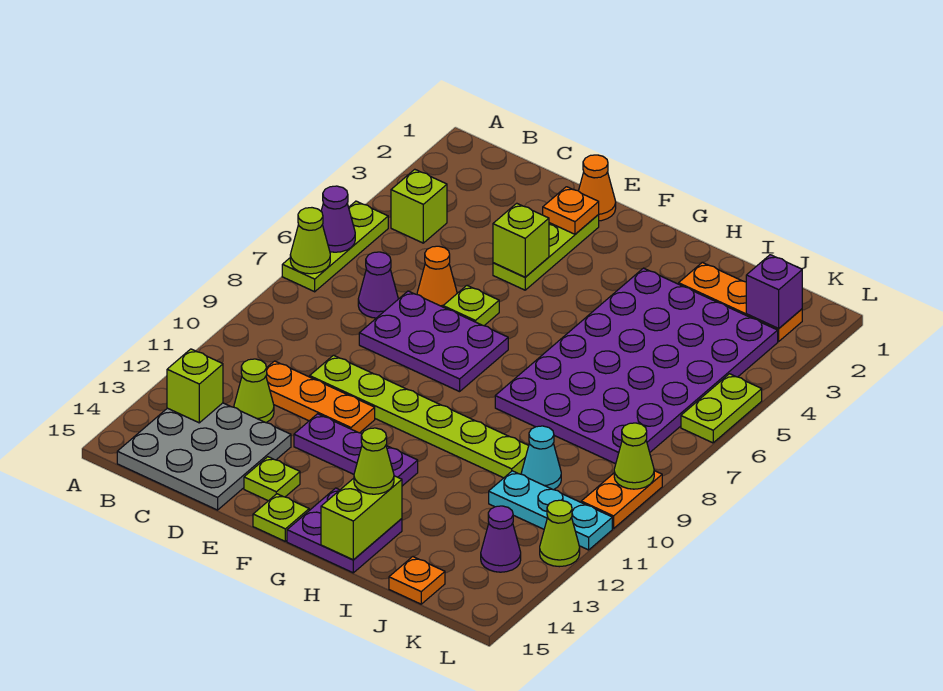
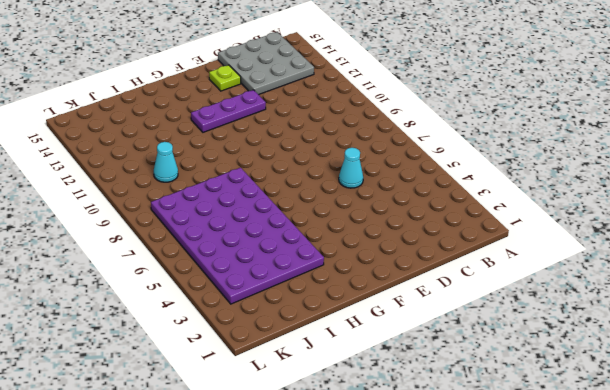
cyan cone D6 level 1 -> orange cone D6 level 1
none -> lime plate A5:A7 level 1
none -> lime brick B4 level 1
none -> purple cone C7 level 1
none -> orange plate C11:E11 level 1

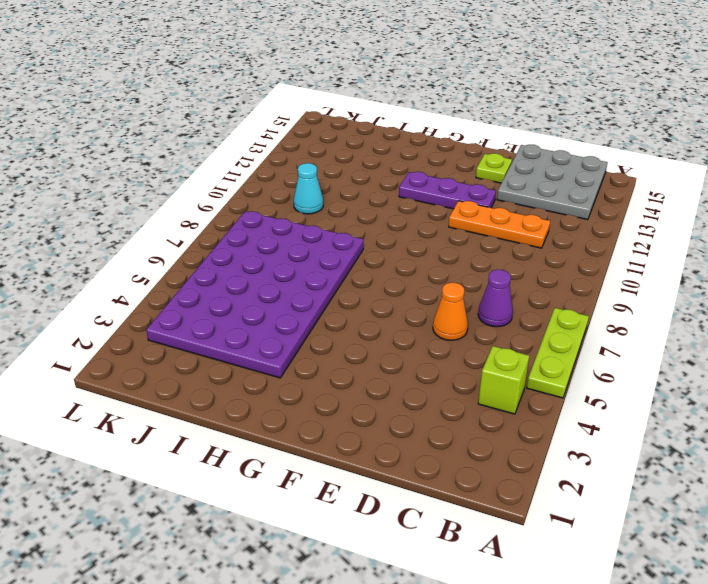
none -> lime cone C12 level 1
none -> purple plate D7:F8 level 1
none -> lime plate D10:I10 level 1
none -> orange cone E1 level 1

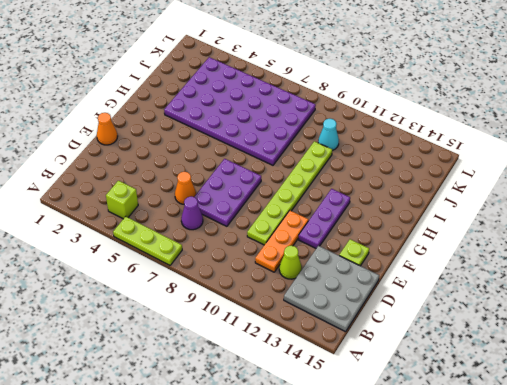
none -> lime plate E2:E4 level 1
none -> lime plate E6 level 1
none -> lime plate F15 level 1
none -> purple plate G14:H15 level 1

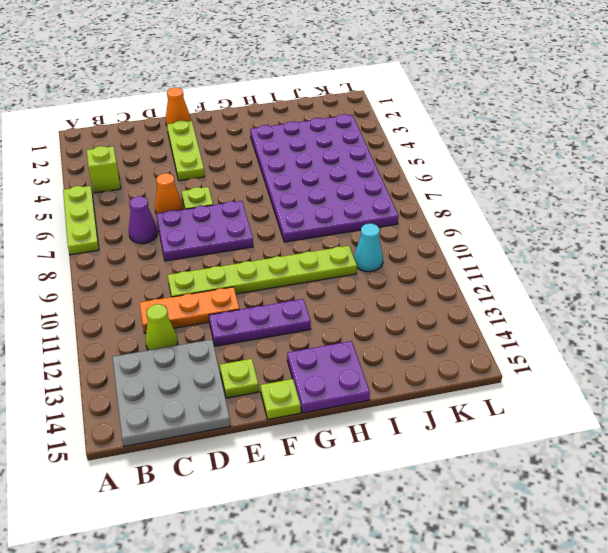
none -> orange plate I2:K2 level 1
none -> cyan plate J11:L11 level 1
none -> orange plate J15 level 1
none -> purple cone K13 level 1

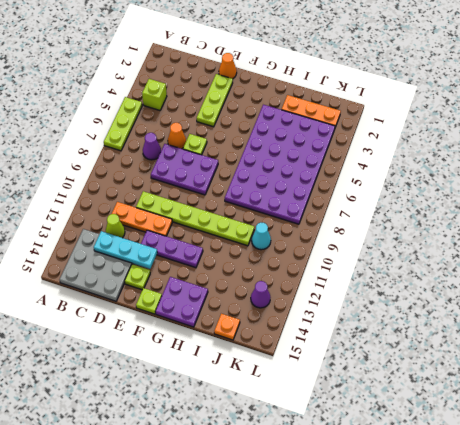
cyan plate C13:E13 level 2 -> cyan plate J11:L11 level 1
none -> lime plate L5:L6 level 1
none -> orange plate L9:L10 level 1
none -> lime cone L12 level 1
none -> purple cone A6 level 2

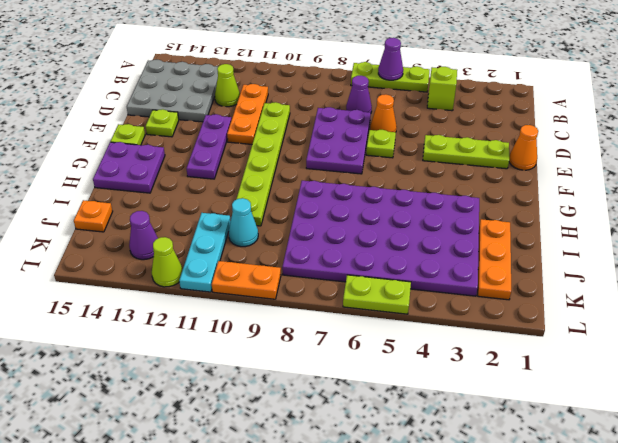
none -> lime cone A7 level 2
none -> lime brick B13 level 2
none -> orange plate E2 level 2
none -> lime brick E4 level 2

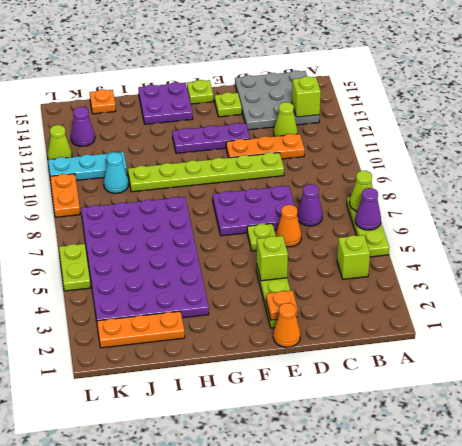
none -> lime brick H14:H15 level 2
none -> purple brick K2 level 2
none -> lime cone L9 level 2
none -> lime cone H14 level 3

